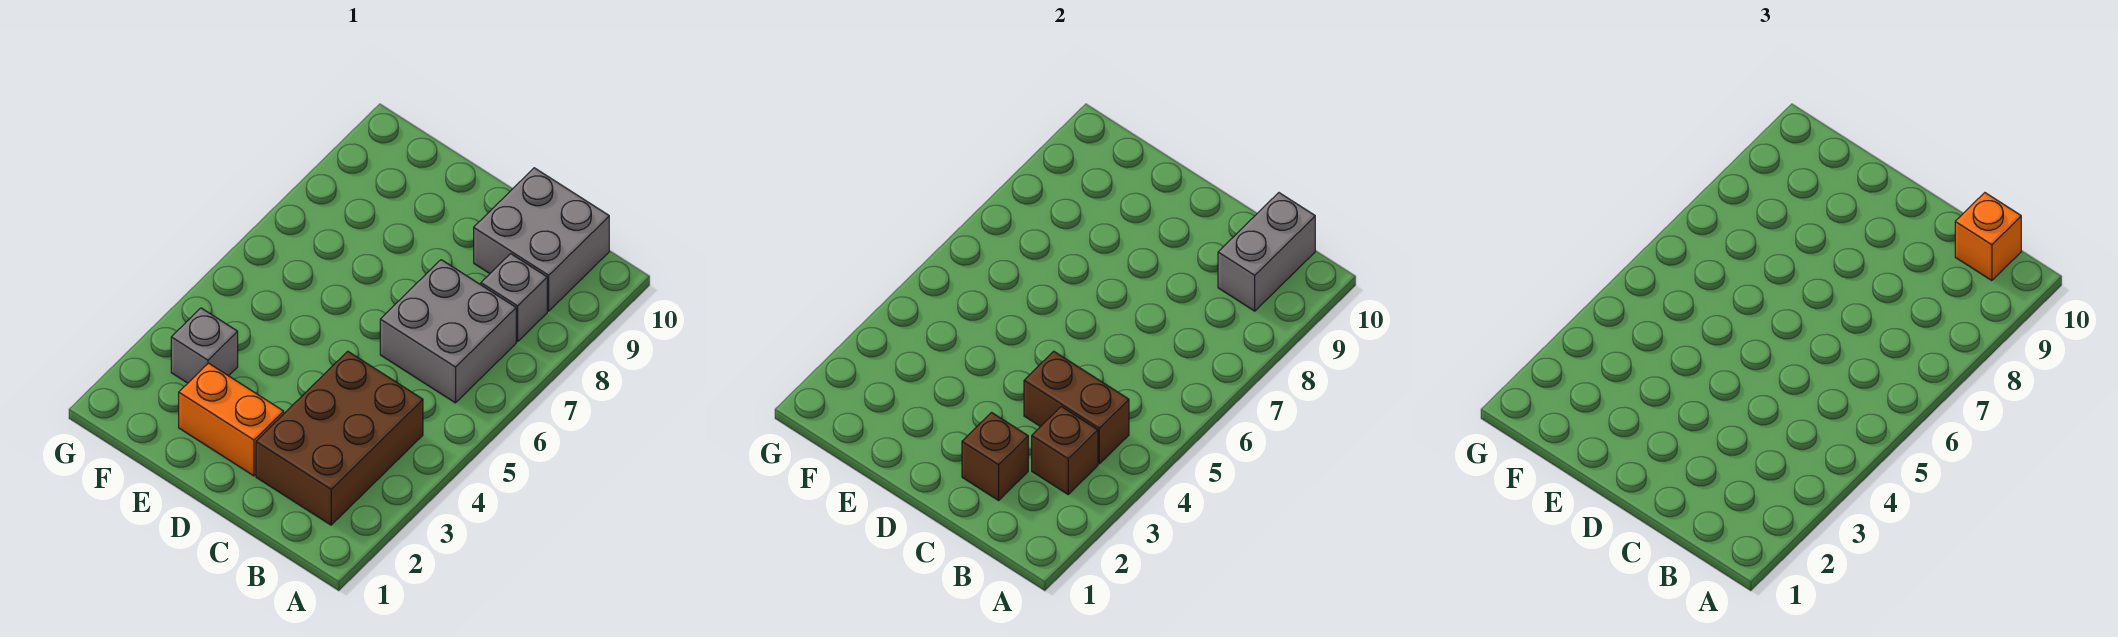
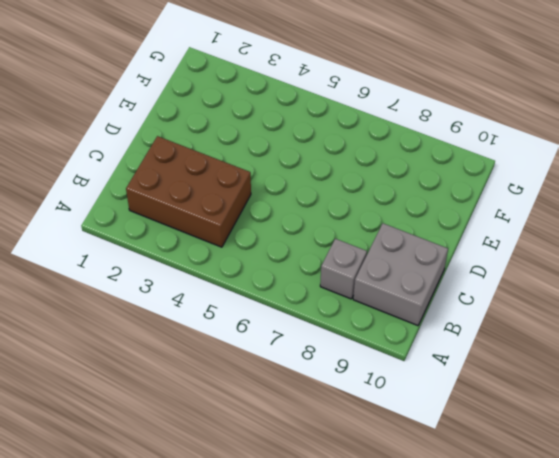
none -> grey brick B6:C7 level 1
none -> orange brick D2:E2 level 1

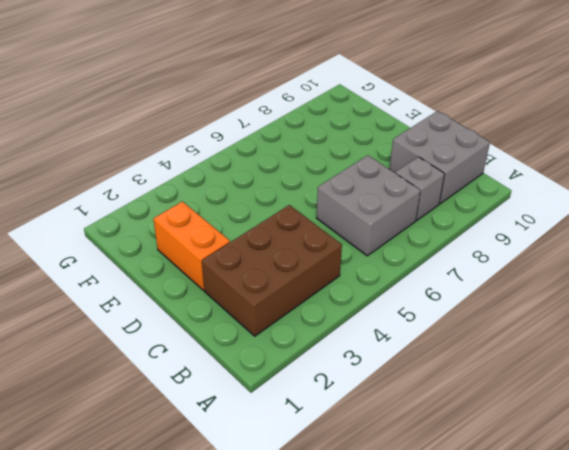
none -> grey brick F3 level 1
none -> brown brick B3 level 2

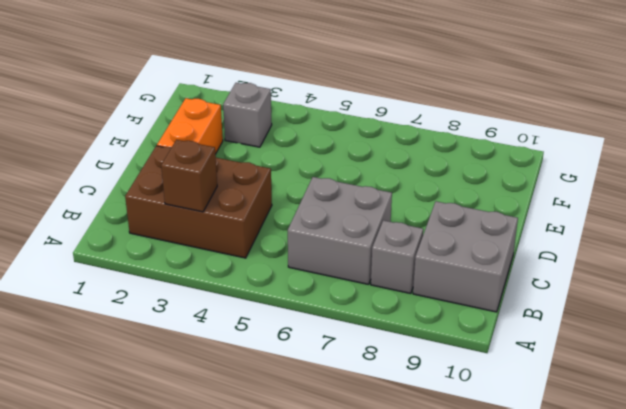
none -> brown brick B4:C4 level 2
none -> grey brick B9:B10 level 2

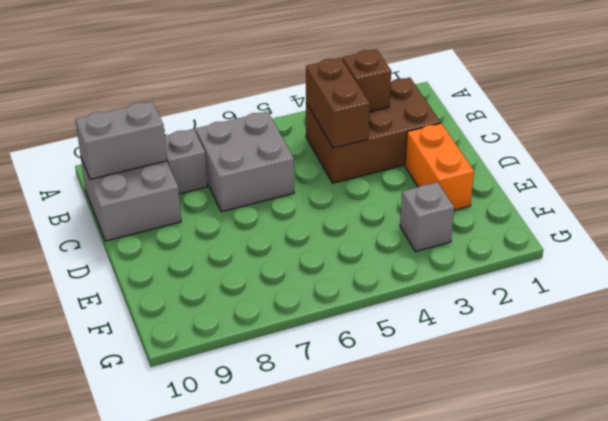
none -> brown brick C2 level 2
none -> orange brick B10 level 3

